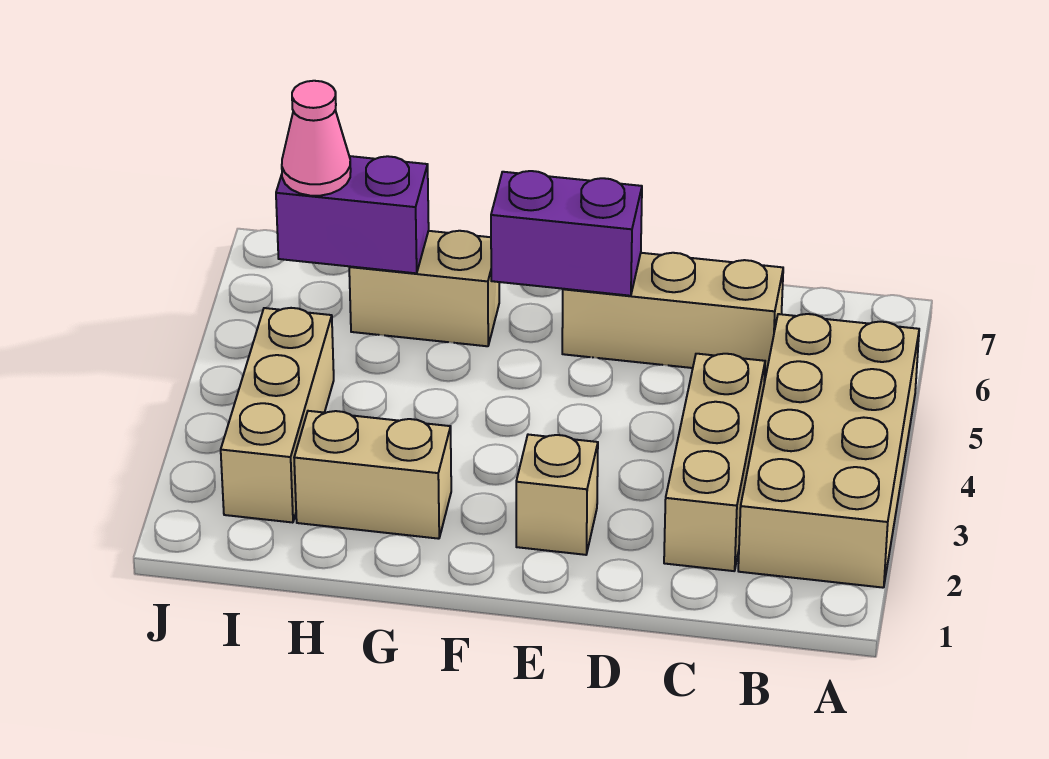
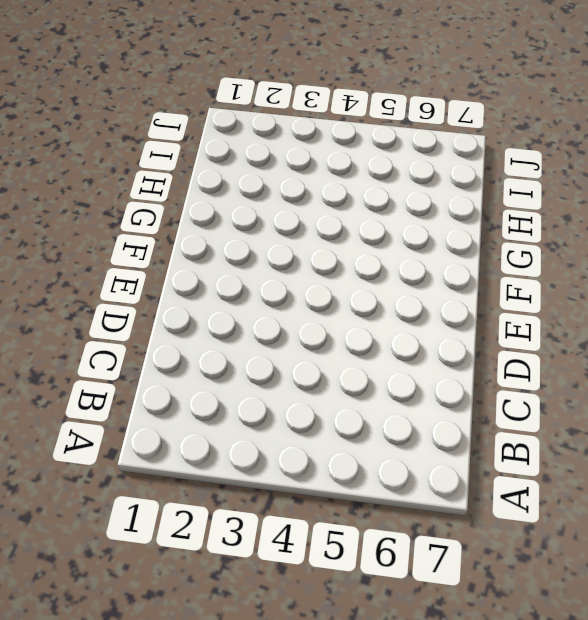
none -> tan brick A2:B5 level 1
none -> tan brick C2:C4 level 1

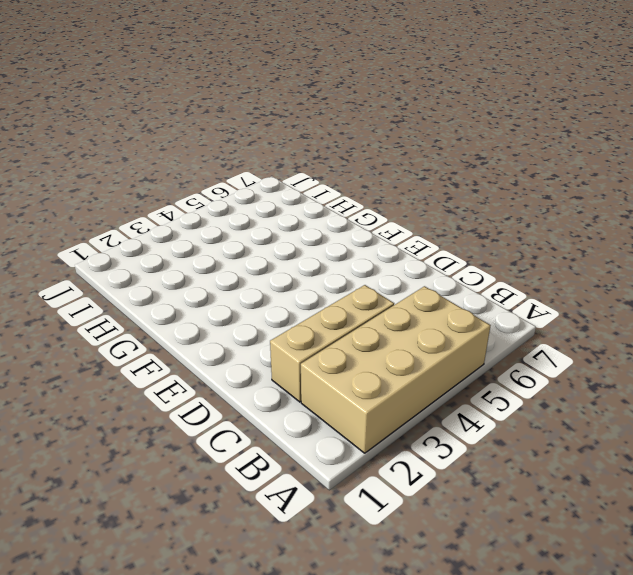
none -> tan brick C6:E6 level 1
none -> tan brick E2 level 1

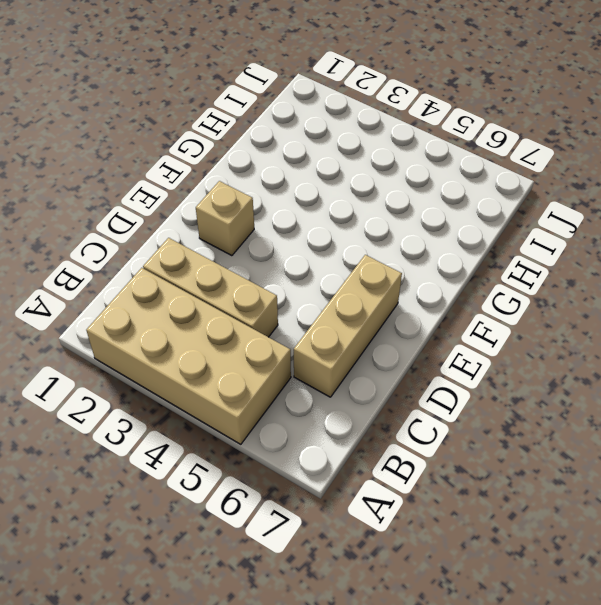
none -> tan brick G2:H2 level 1
none -> tan brick G6:H6 level 1

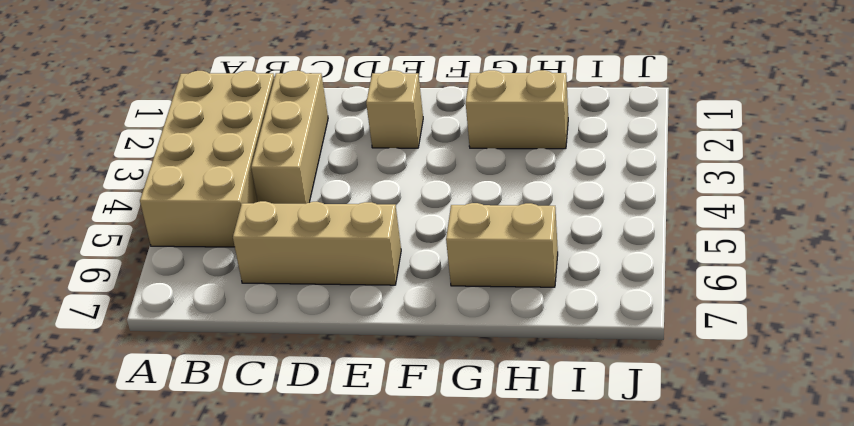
none -> tan brick I2:I4 level 1
none -> purple brick E6:F6 level 2

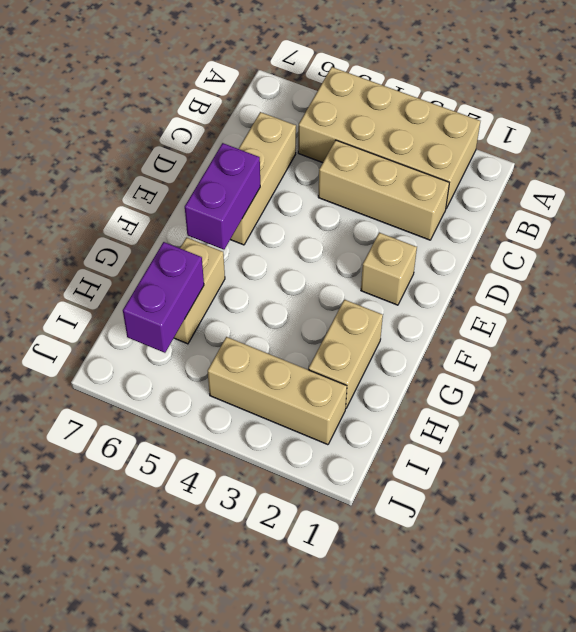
none -> pink cone I6 level 3

